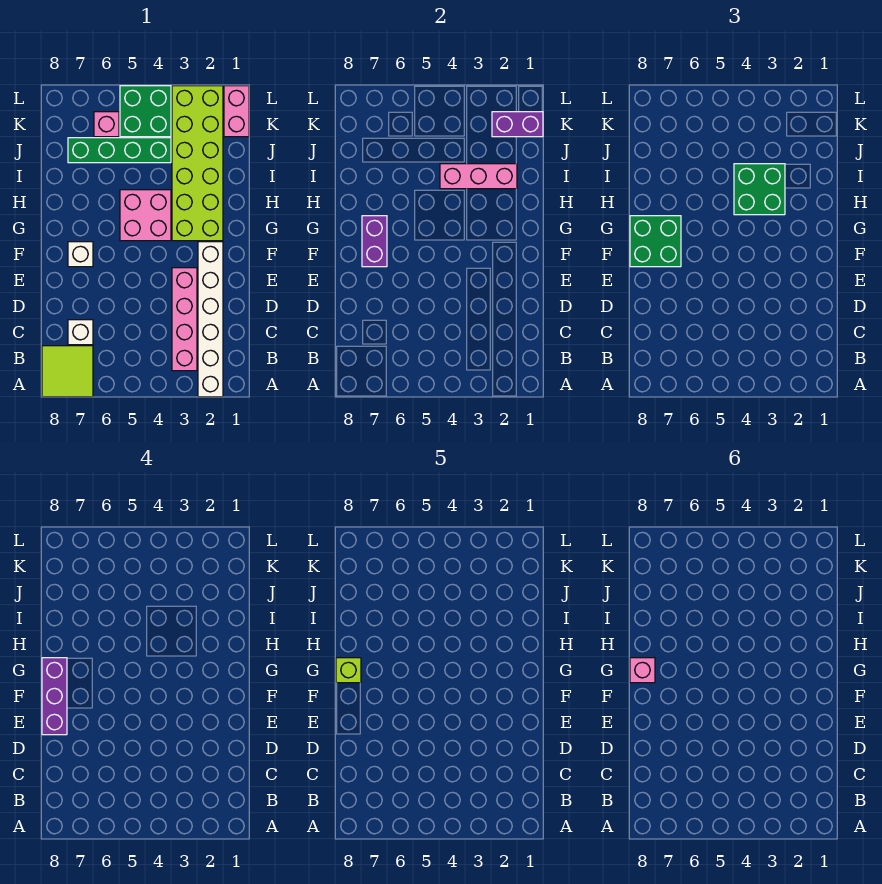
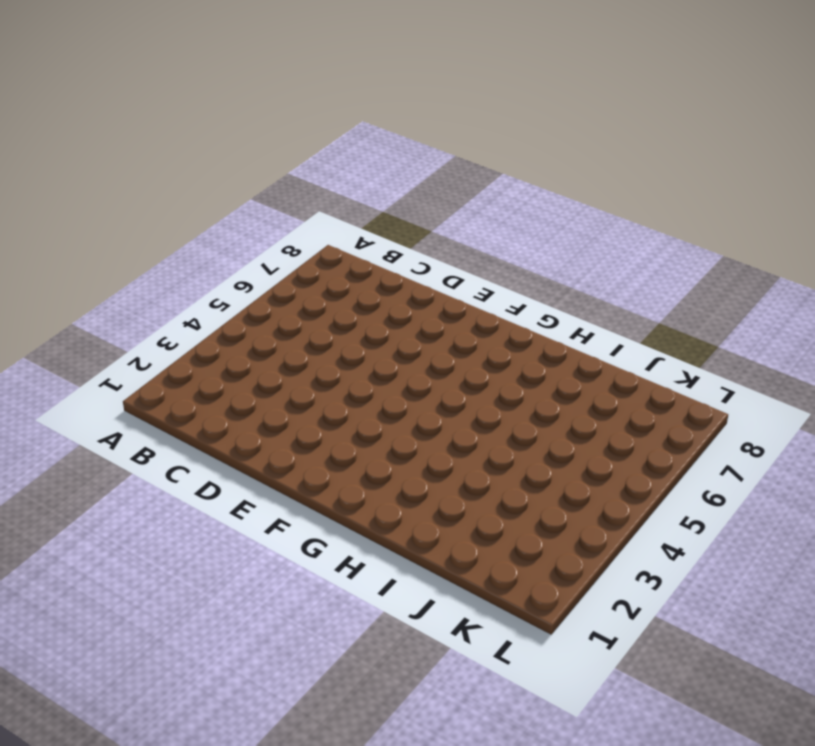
none -> white brick A2:F2 level 1
none -> lime tile A7:B8 level 1
none -> pink brick B3:E3 level 1

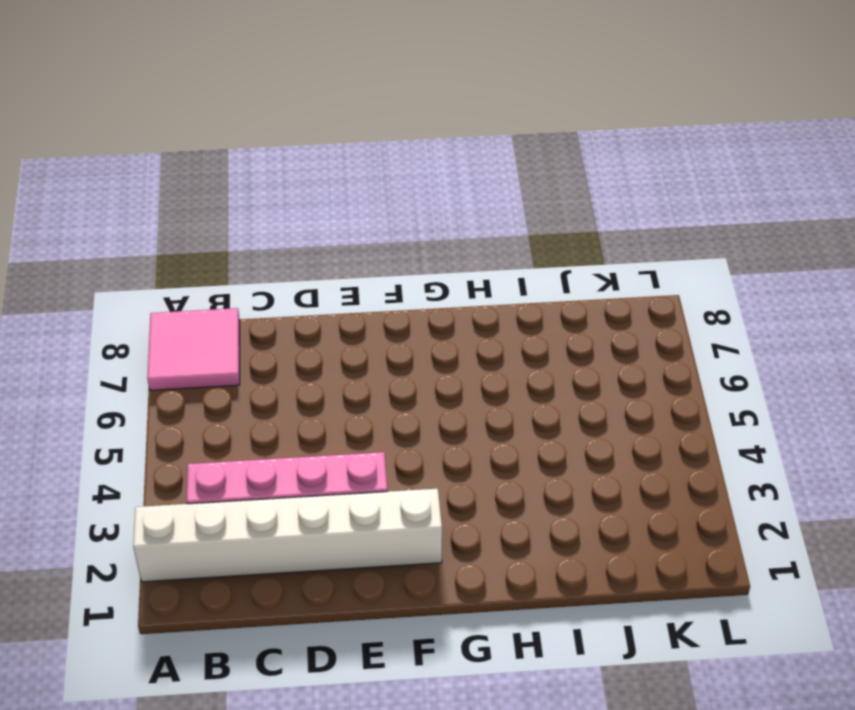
pink tile A7:B8 level 1 -> lime tile A7:B8 level 1
none -> white brick C7 level 1
none -> white brick F7 level 1
none -> lime brick G2:L3 level 1

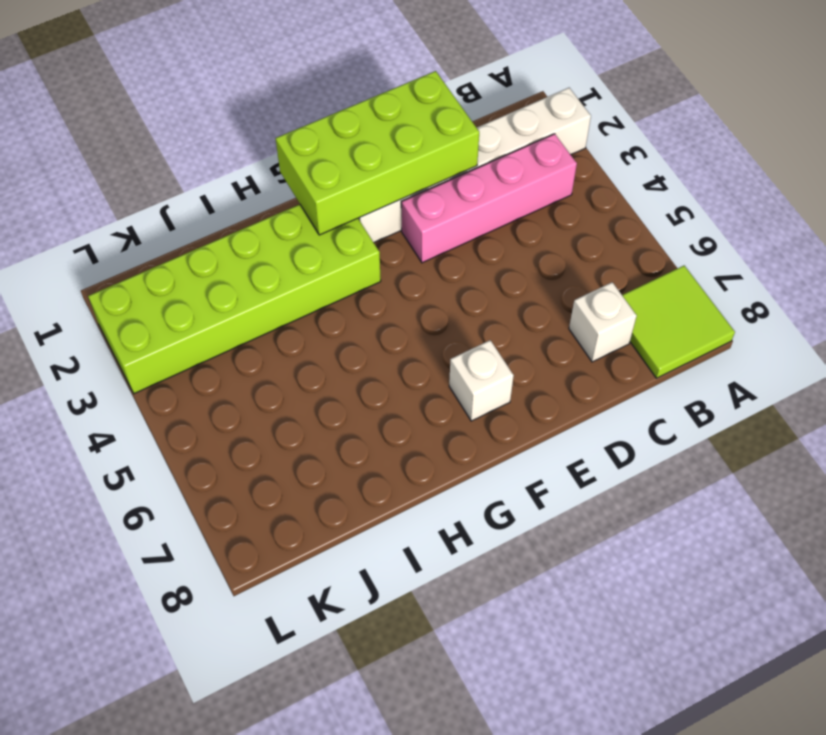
lime brick D1:G2 level 2 -> none
none -> pink brick G4:H5 level 1
none -> green brick J4:J7 level 1
none -> pink brick K1:L1 level 1

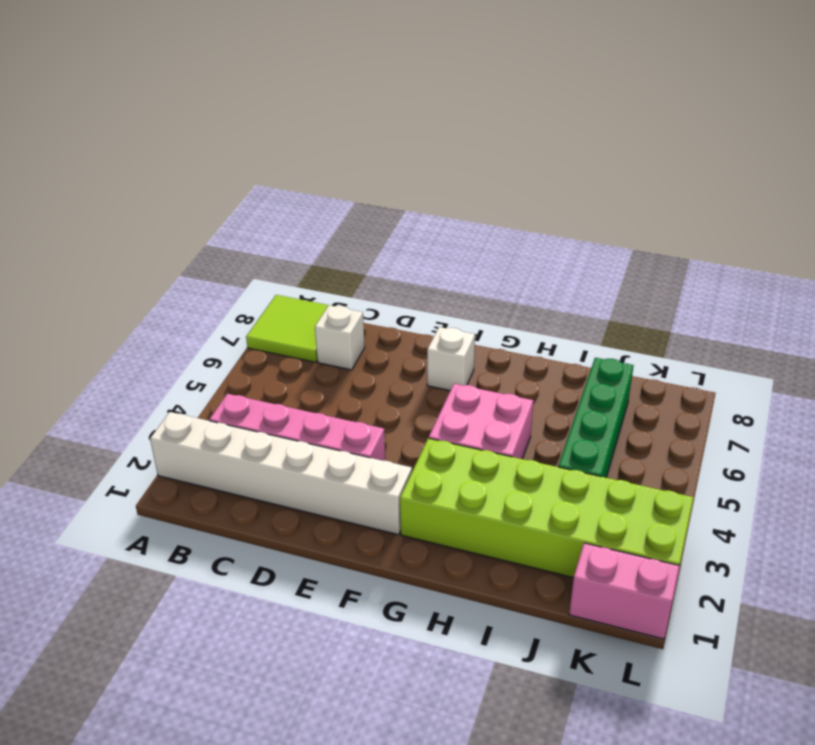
none -> green brick K4:L5 level 1
none -> pink brick K6 level 1
none -> purple brick F7:G7 level 2

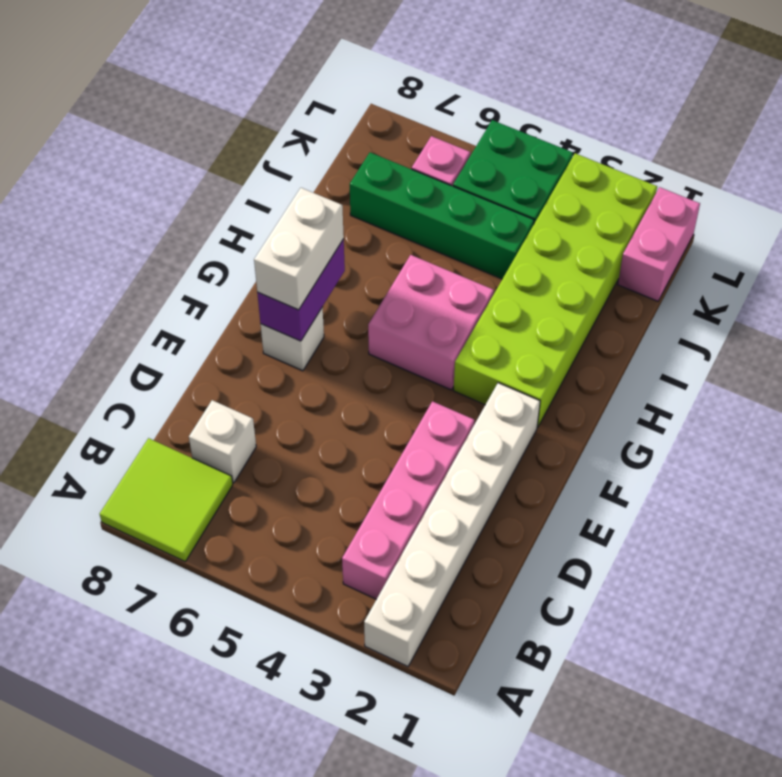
white brick F7:G7 level 3 -> green brick F7:G8 level 3
none -> pink brick I2:I4 level 2
none -> purple brick K1:K2 level 2
none -> green brick H3:I4 level 3

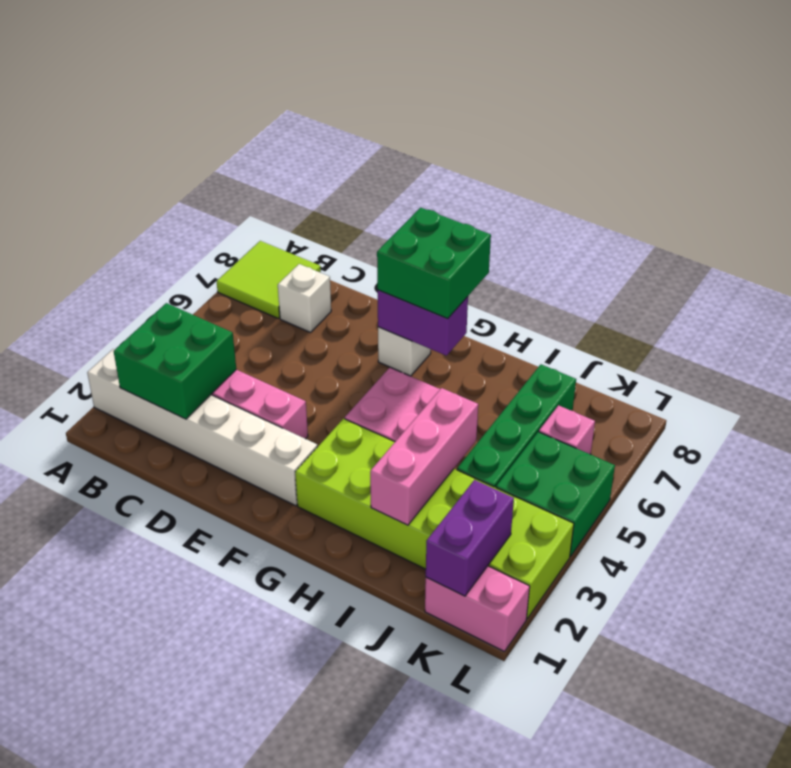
green brick B2:C3 level 2 -> green brick H3:I4 level 3
none -> purple brick E8:G8 level 4
none -> lime brick G8 level 5
none -> pink brick G8 level 6

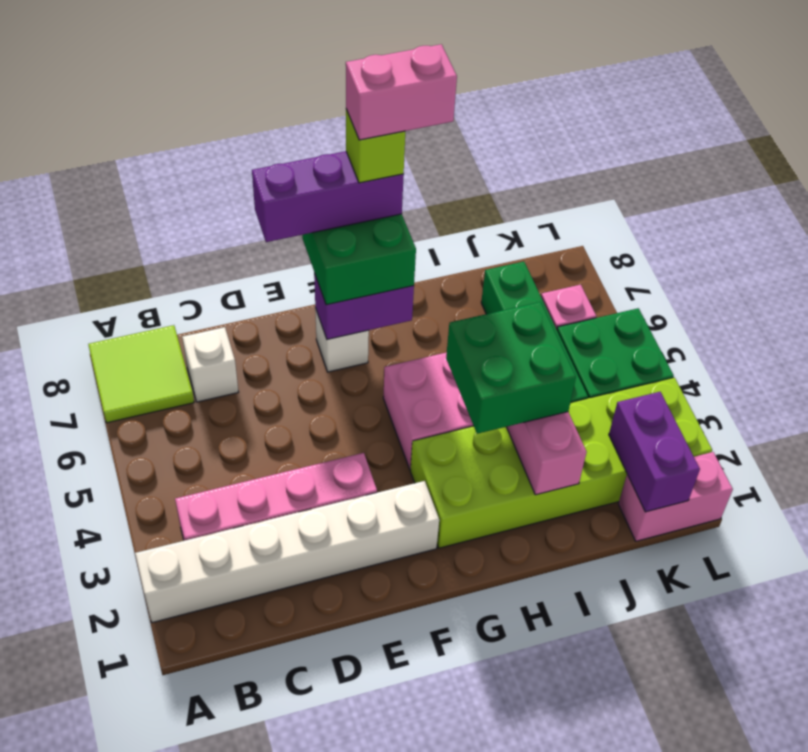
pink brick G8:H8 level 6 -> pink brick G8 level 6

